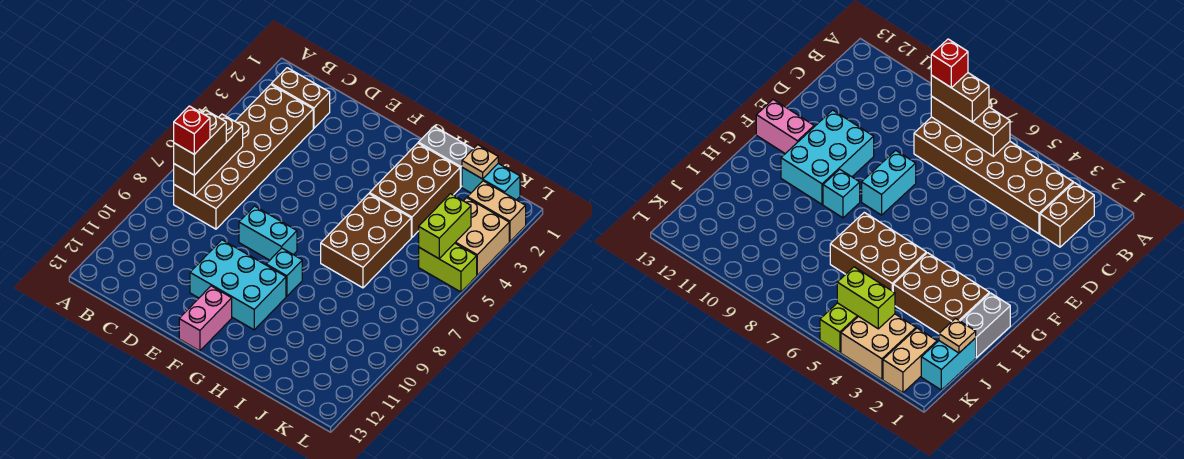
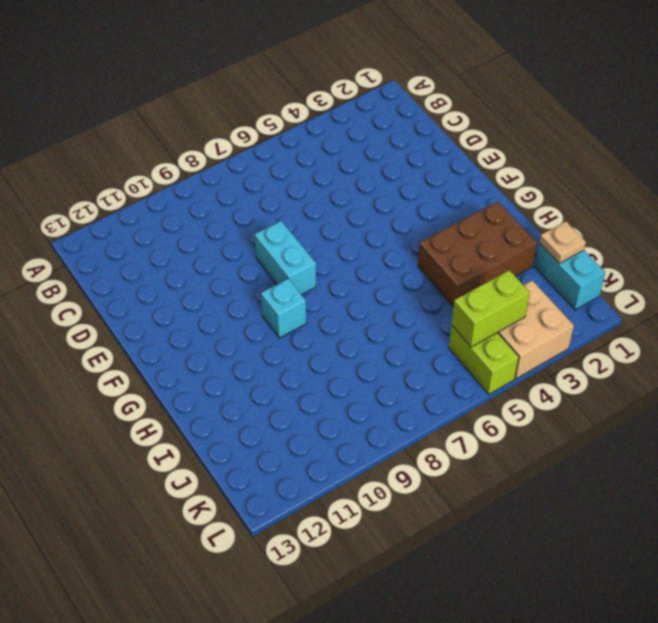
none -> brown brick B2:C2 level 1
none -> brown brick B3:C8 level 1
none -> cyan brick E10:G11 level 1

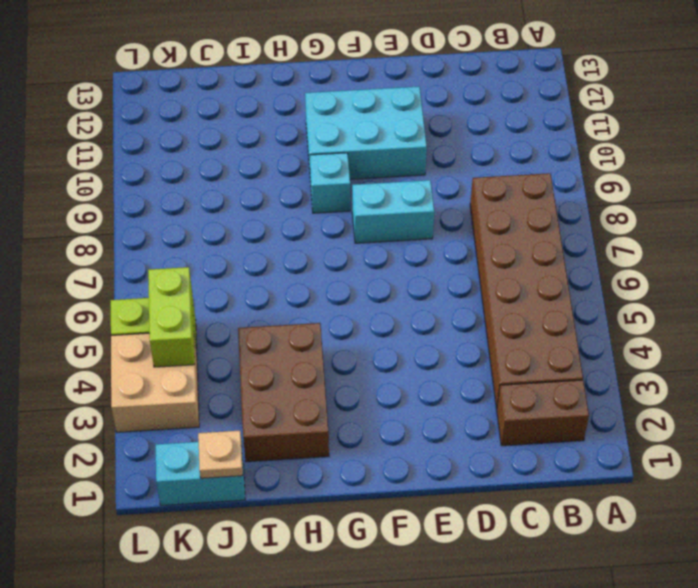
none -> pink brick F12:F13 level 1
none -> grey brick H1:I1 level 1
none -> brown brick H5:I7 level 1

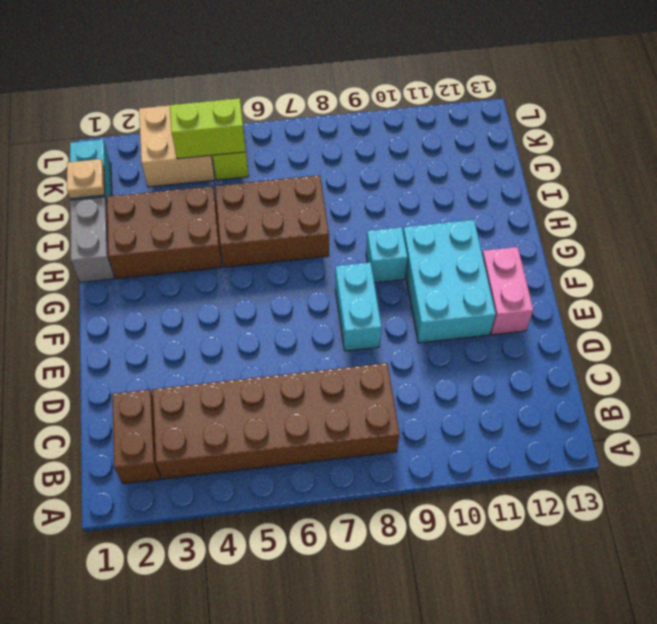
pink brick E12:F12 level 1 -> pink brick F12:F13 level 1
none -> tan brick K2:L2 level 1
none -> brown brick B6:B8 level 2
none -> brown brick B7:B8 level 3

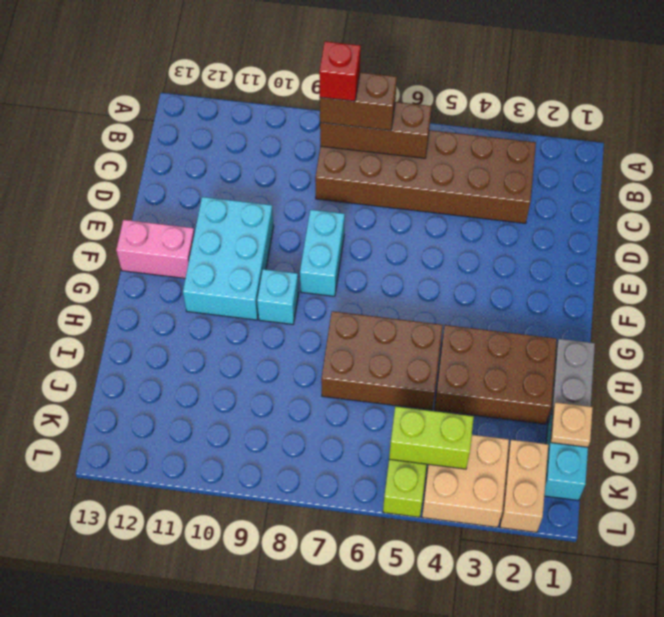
none -> brown brick B2:C2 level 1

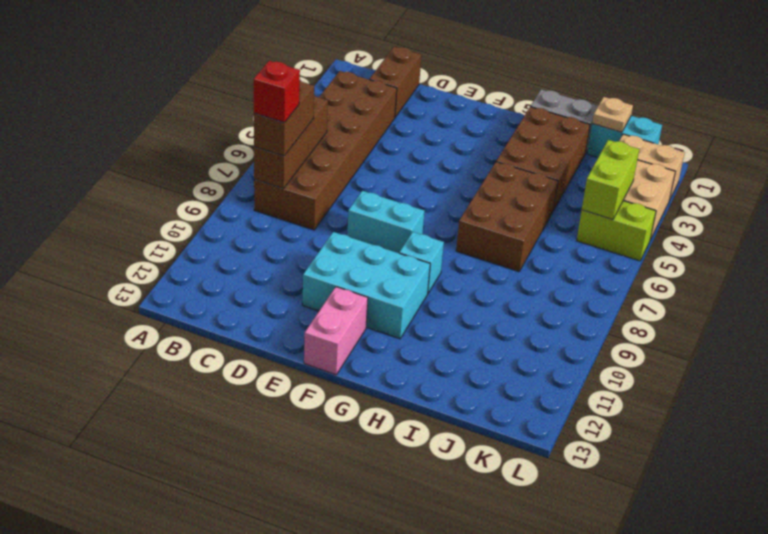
brown brick C1:C2 level 1 -> brown brick B2:C2 level 1

